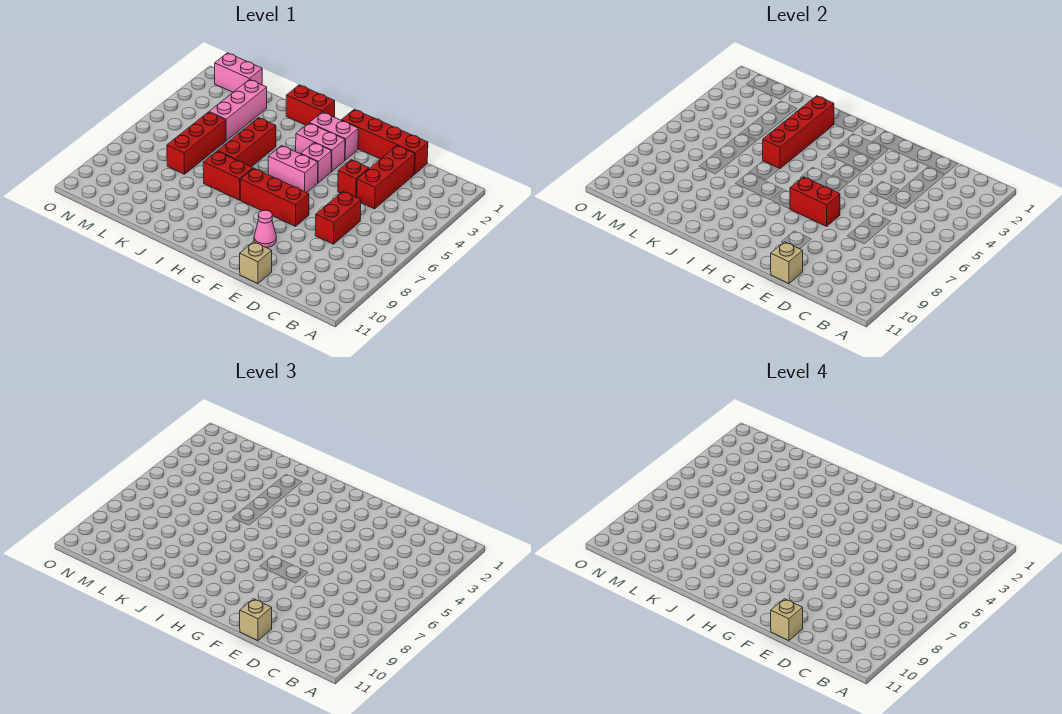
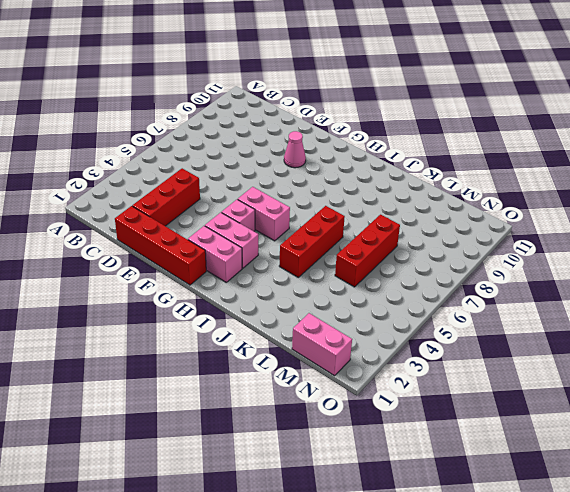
none -> red brick D6:D7 level 1
none -> red brick E4 level 1
none -> tan brick E11 level 1

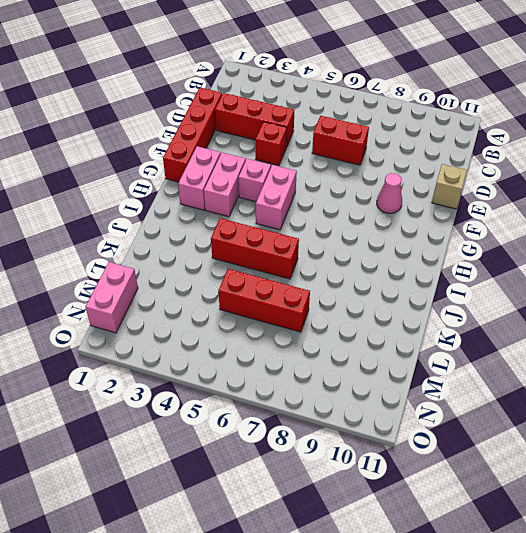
none -> red brick F7:H7 level 1
none -> red brick I1:J1 level 1
none -> red brick I7:J7 level 1

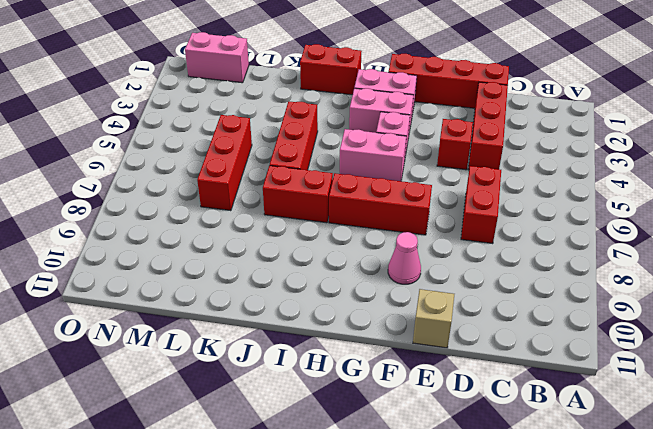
none -> pink brick L2:L4 level 1
none -> tan brick E11 level 2
none -> red brick F7:G7 level 2

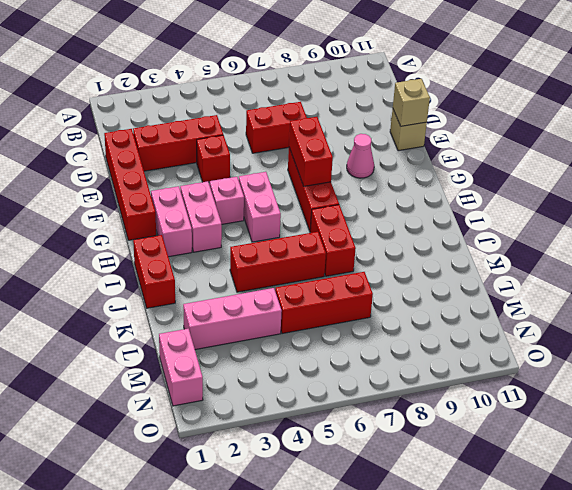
none -> red brick J2:J5 level 2
none -> tan brick E11 level 3
none -> tan brick E11 level 4

